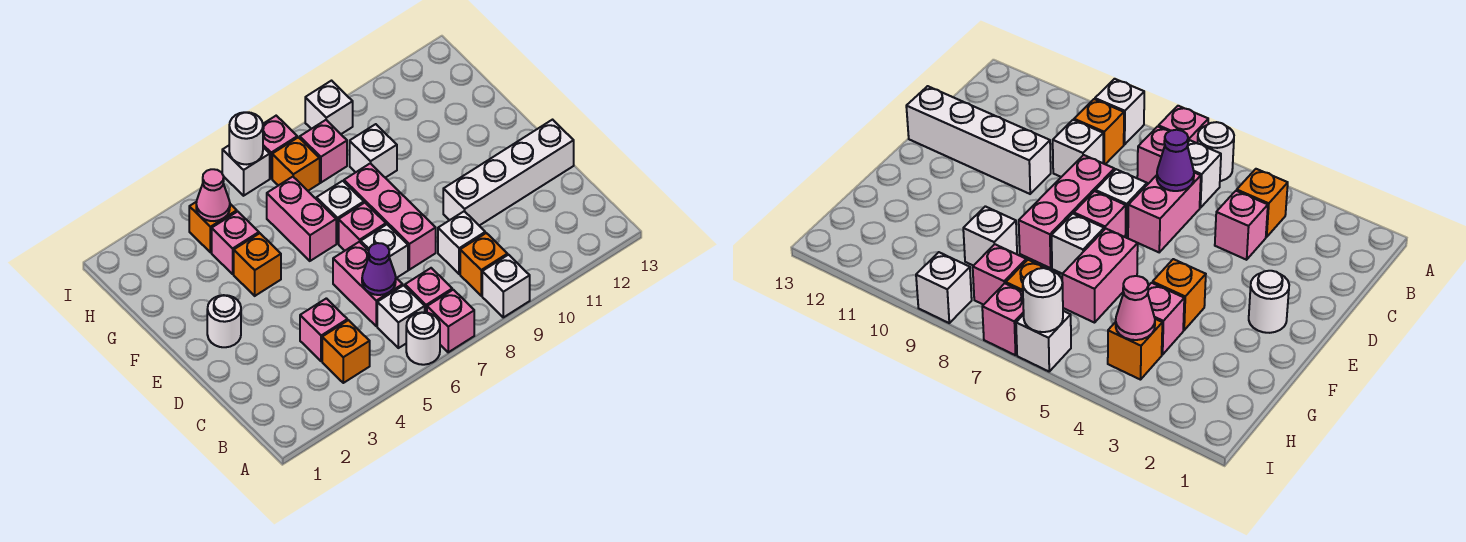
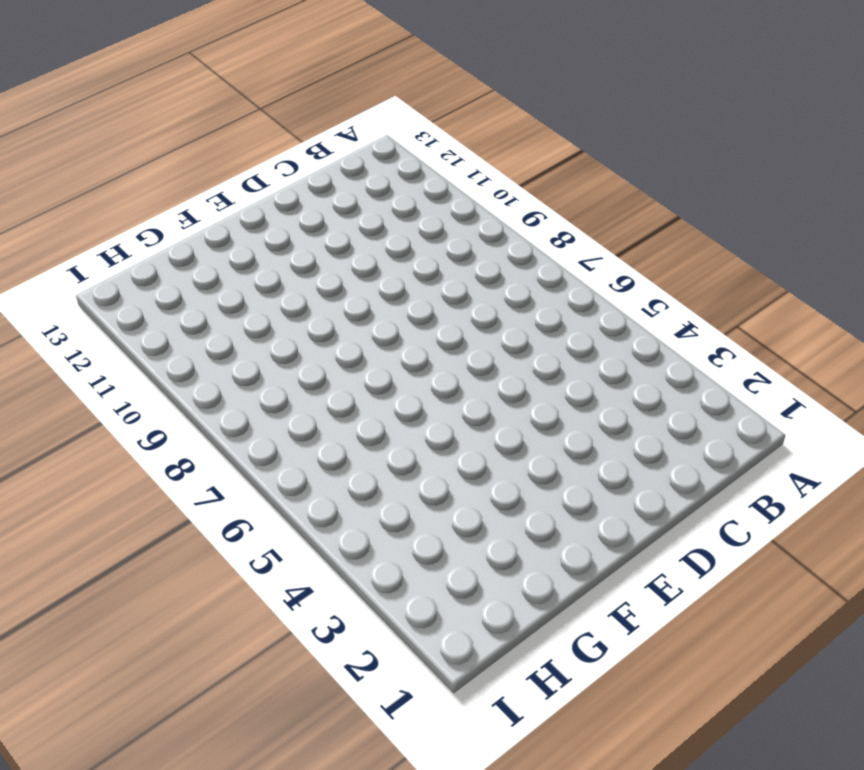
none -> white round brick A6 level 1
none -> pink brick A7 level 1
none -> white brick A9 level 1

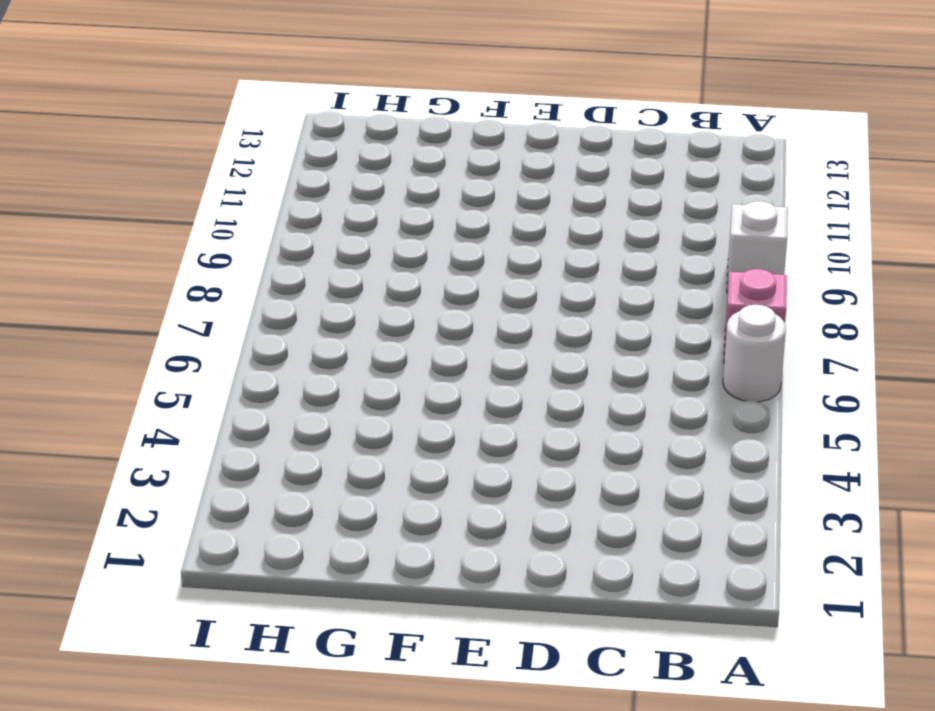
none -> orange brick B4 level 1
none -> white brick B6 level 1
none -> pink brick B7 level 1

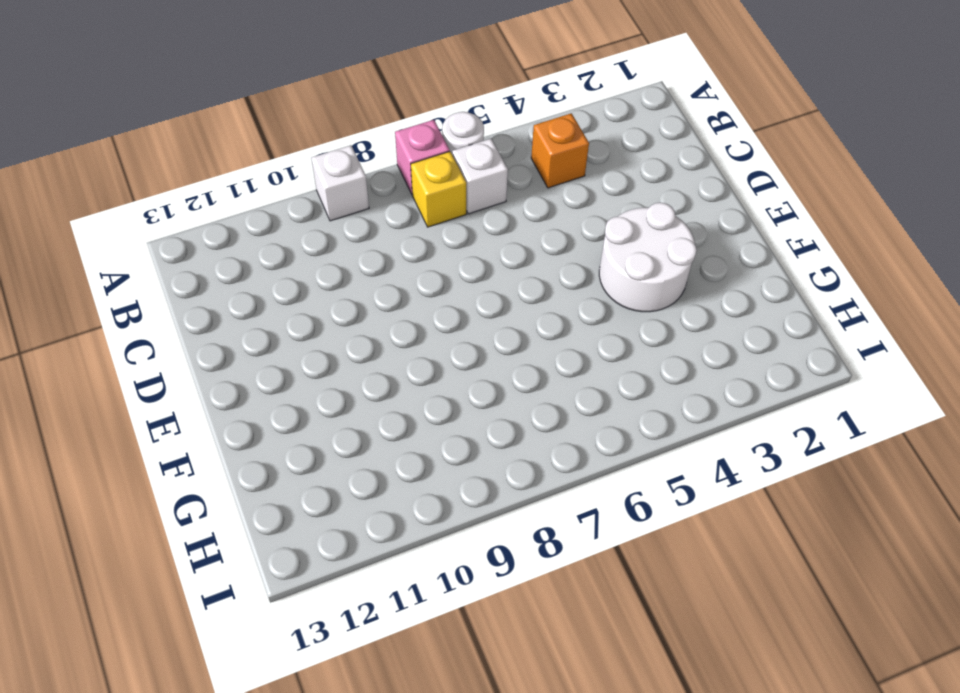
yellow brick B7 level 1 -> pink brick B7 level 1
white round brick E3:F4 level 1 -> orange brick F4 level 1
none -> orange brick B9 level 1
none -> pink brick C4 level 1
none -> pink brick C6:D6 level 1

